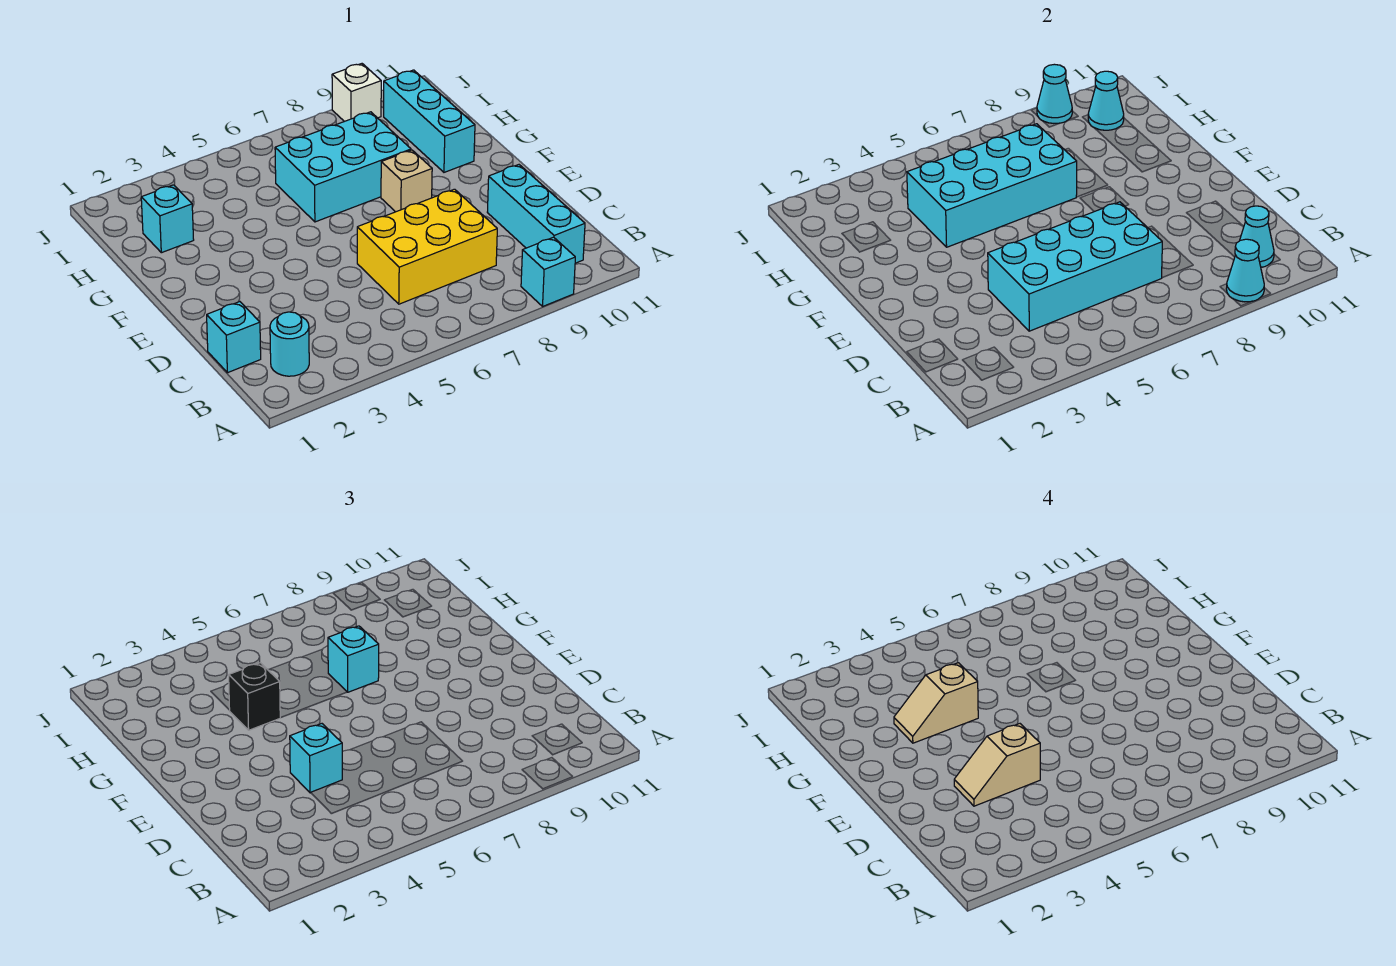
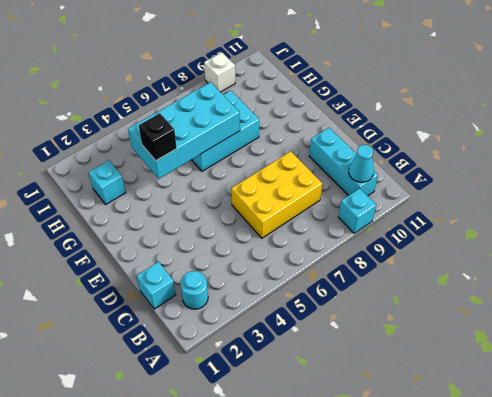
none -> tan brick F8 level 1
none -> cyan brick G10:I10 level 1
none -> cyan cone A9 level 2

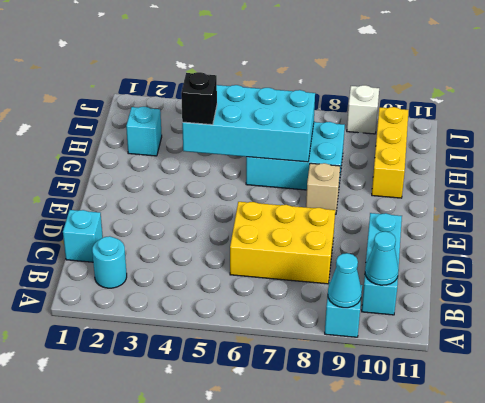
yellow brick G10:I10 level 1 -> cyan brick G10:I10 level 1
none -> cyan brick C4:D7 level 2
none -> cyan cone I10 level 2
none -> cyan cone J9 level 2

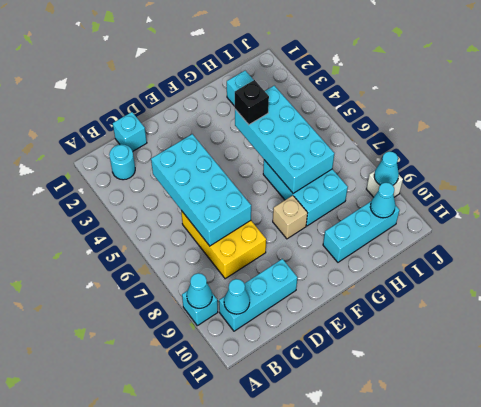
none -> cyan brick D4 level 3
none -> cyan brick G7 level 3
none -> tan slope D3:D4 level 4 top 4

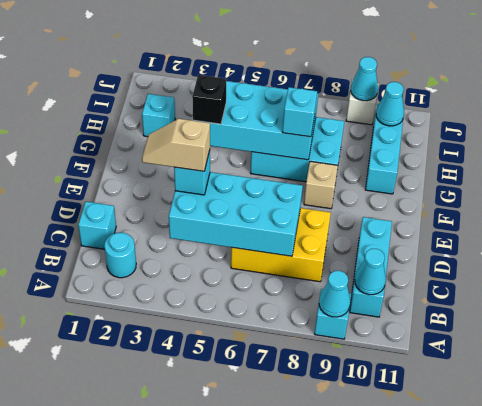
none -> tan slope G3:G4 level 4 top 4

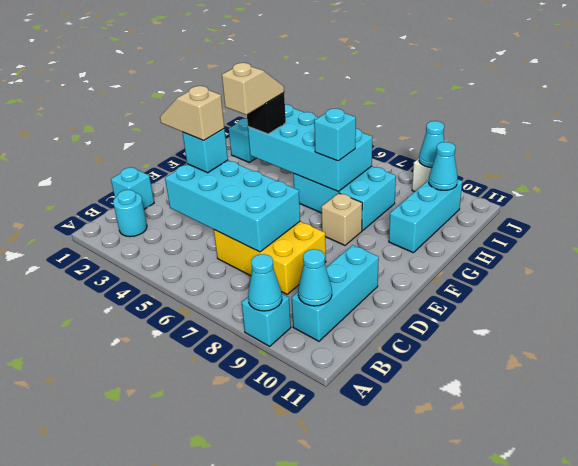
tan slope F4:G4 level 4 top F -> tan slope G3:G4 level 4 top 4

